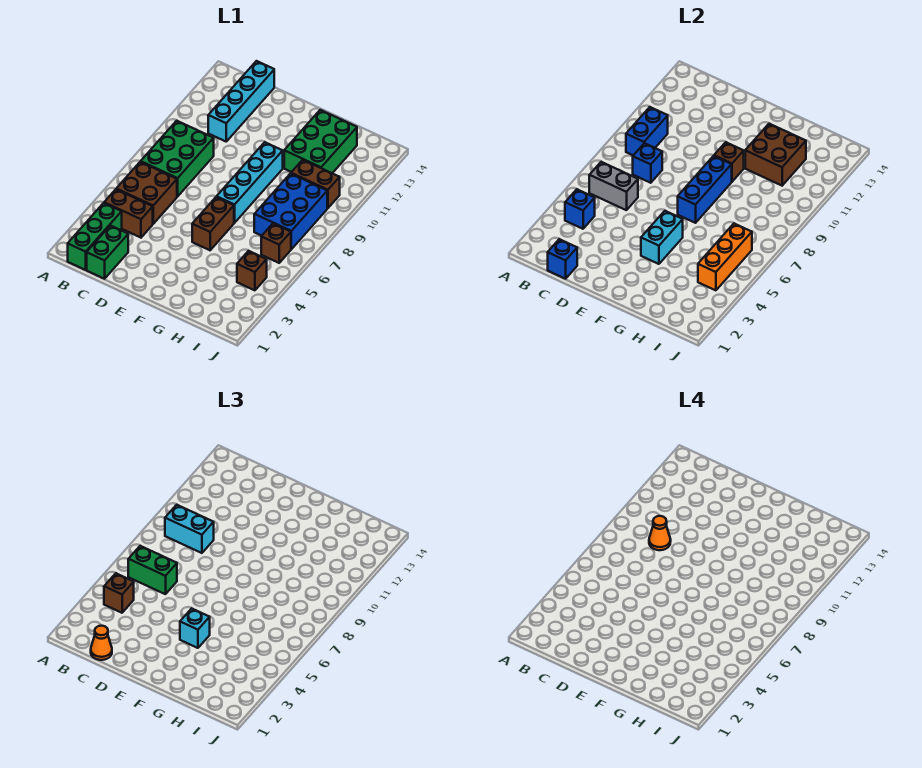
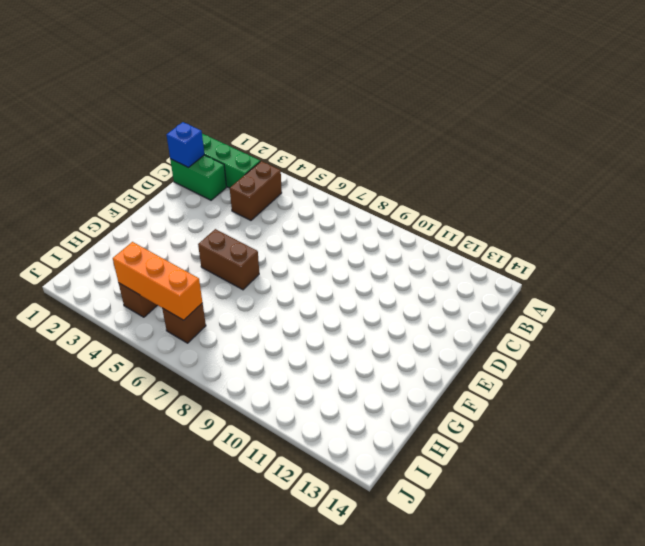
none -> brown brick B5:C6 level 1
none -> green brick B7:C9 level 1
none -> cyan brick C11:C14 level 1

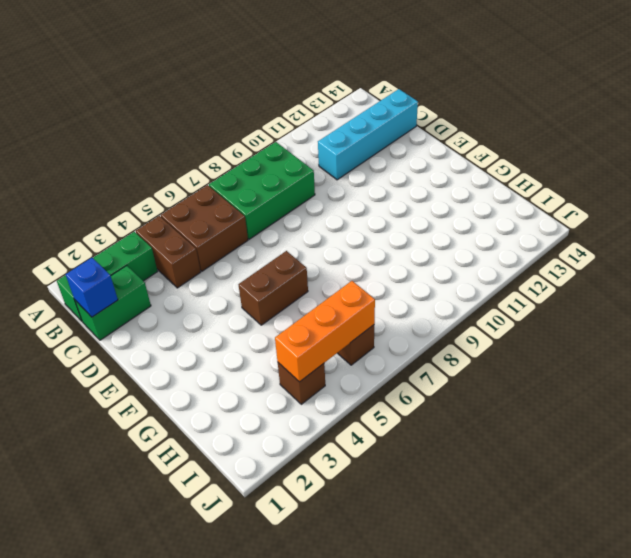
none -> cyan brick F7:F10 level 1
none -> green brick G11:H13 level 1
none -> blue brick H7:I9 level 1

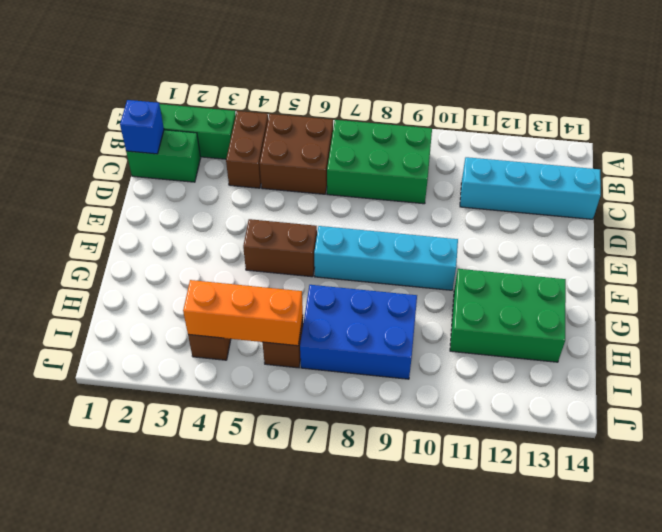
none -> brown brick H10:I10 level 1
none -> blue brick B4 level 2
none -> grey brick B6:C6 level 2

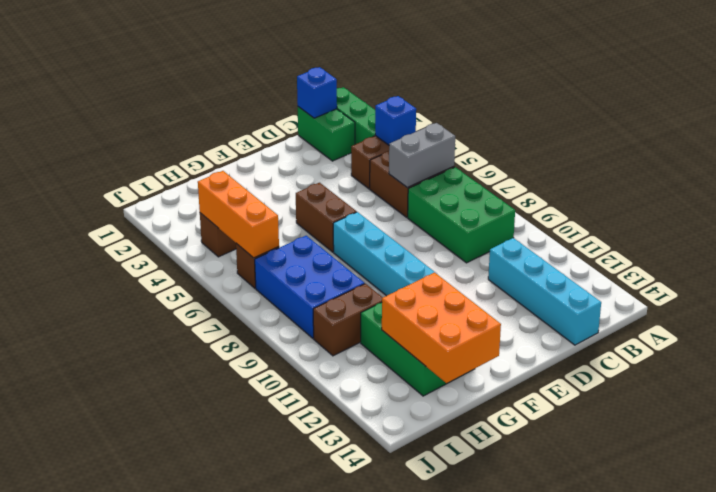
orange brick G12:H14 level 2 -> brown brick G11:H12 level 2
none -> blue brick B9:B10 level 2
none -> blue brick C8 level 2
none -> cyan brick F4:F5 level 2

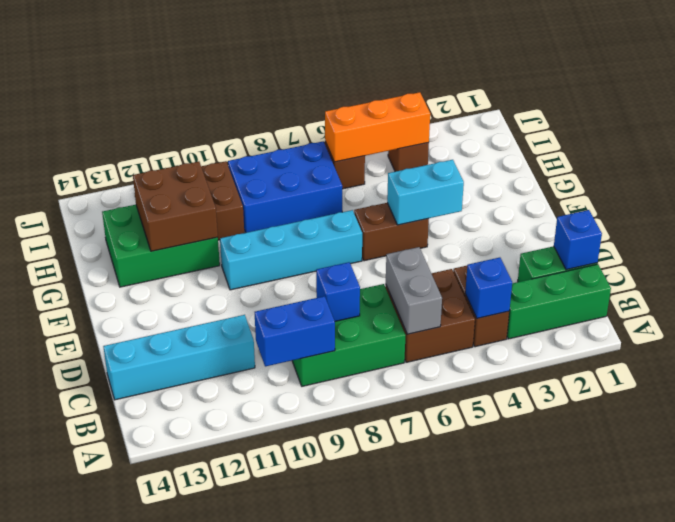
none -> blue brick F7:F9 level 2
none -> brown brick F10 level 2
none -> brown brick B4 level 3

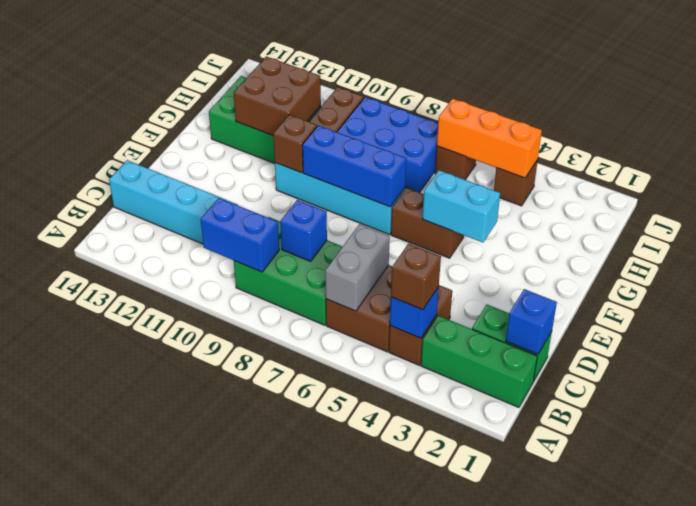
none -> green brick B6:C6 level 3
none -> cyan brick B9:C9 level 3
none -> orange cone C1 level 3

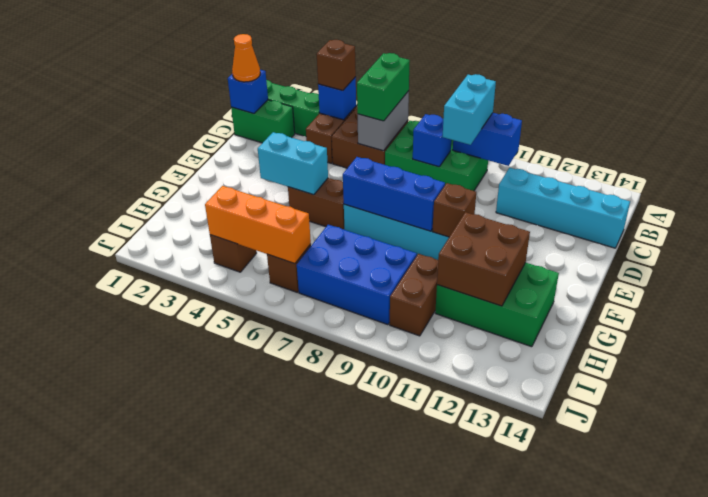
none -> cyan brick F4 level 3
none -> orange cone C9 level 4

